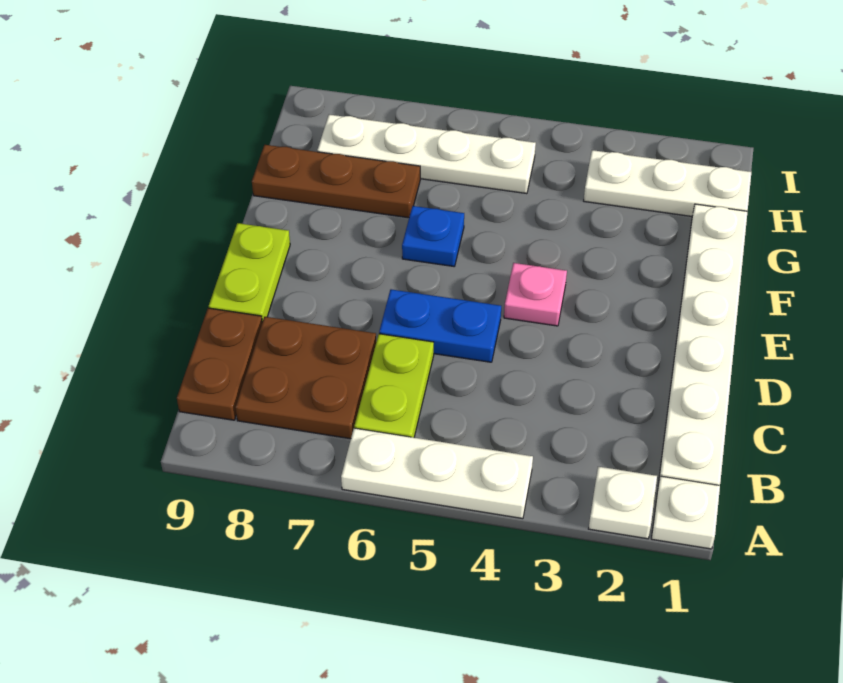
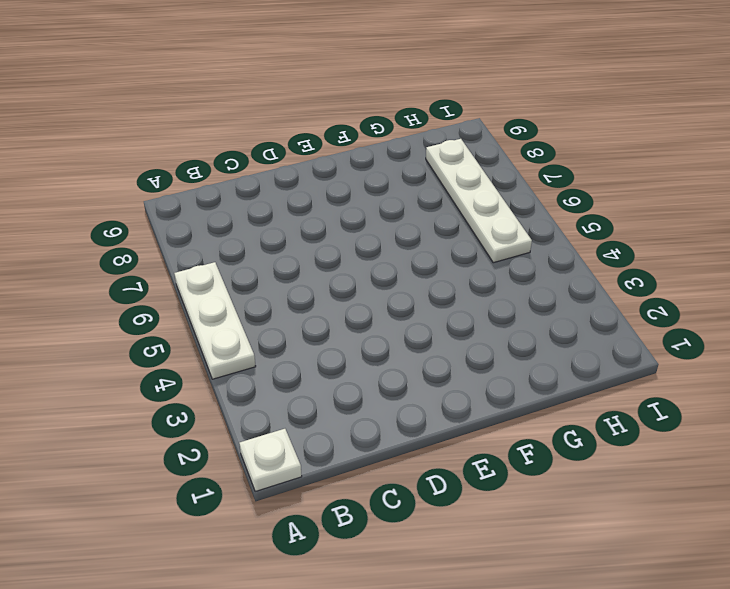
none -> white plate A2 level 1
none -> white plate B1:G1 level 1
none -> lime plate B6:C6 level 1

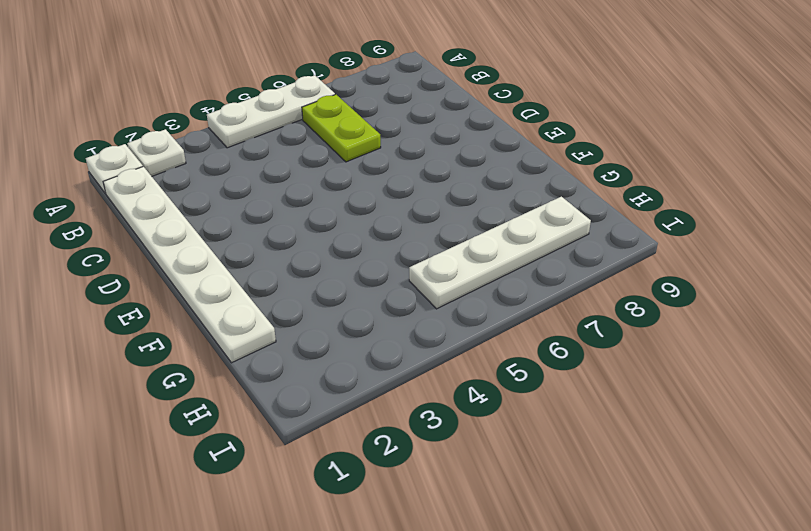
none -> brown plate B7:C8 level 1
none -> brown plate B9:C9 level 1
none -> blue plate D5:D6 level 1

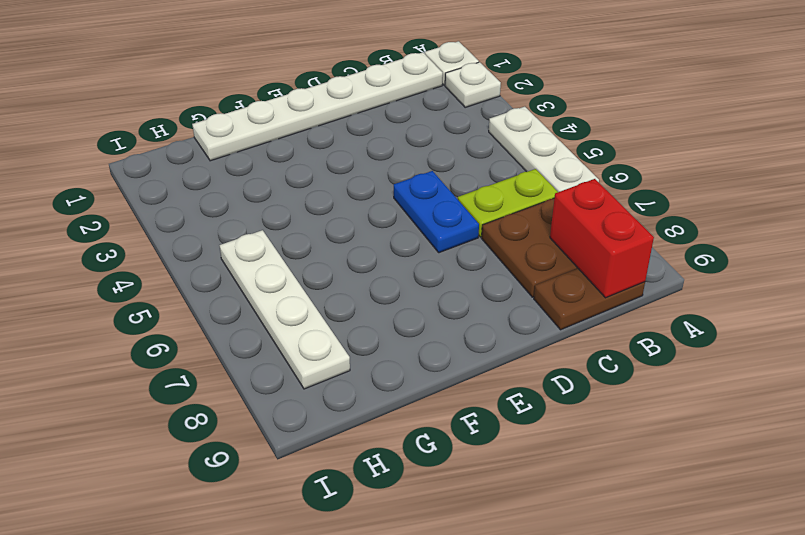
red brick B8:B9 level 2 -> none
none -> lime plate D9:E9 level 1
none -> pink plate E4 level 1
none -> blue plate F6 level 1

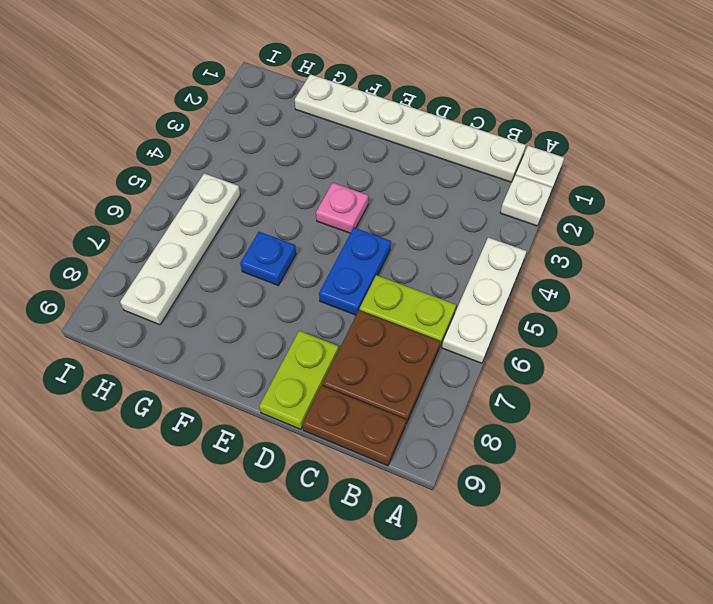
lime plate D8:D9 level 1 -> lime plate D9:E9 level 1
none -> brown plate G7:G9 level 1
none -> white plate H1:H3 level 1

